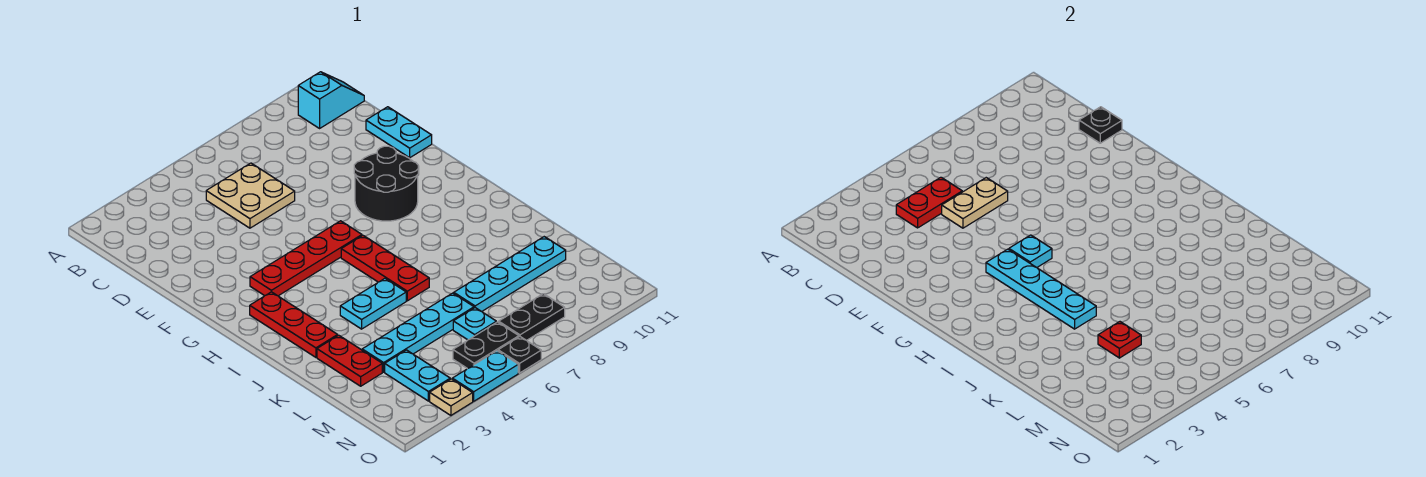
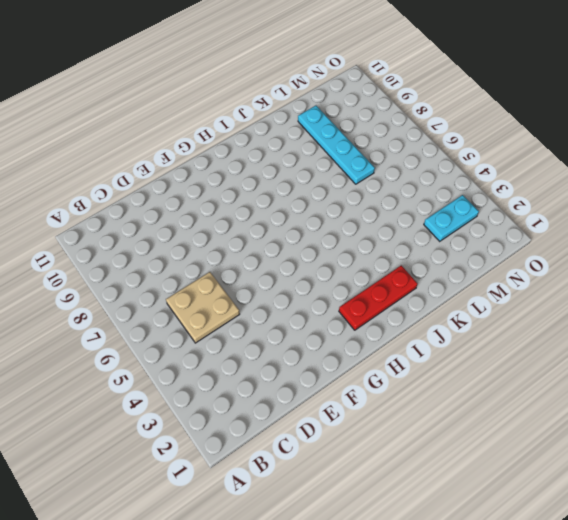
none -> cyan slope B10:B11 level 1 top 10
none -> cyan plate D11:E11 level 1
none -> black round brick F8:G9 level 1

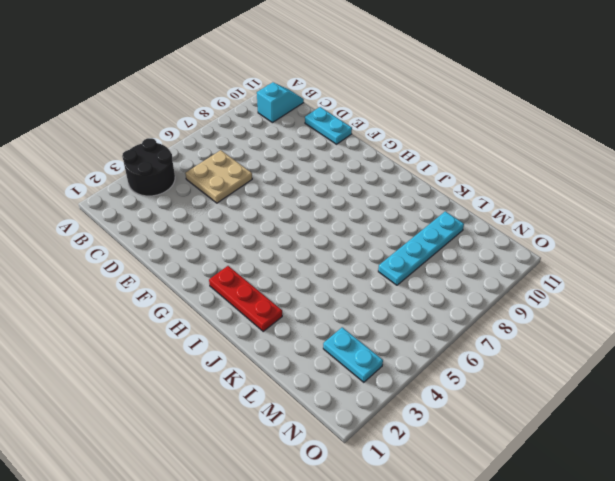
black round brick A3:B4 level 1 -> black round brick F8:G9 level 1
none -> red plate G3:G6 level 1
none -> red plate H6:J6 level 1
none -> cyan plate J4:J5 level 1

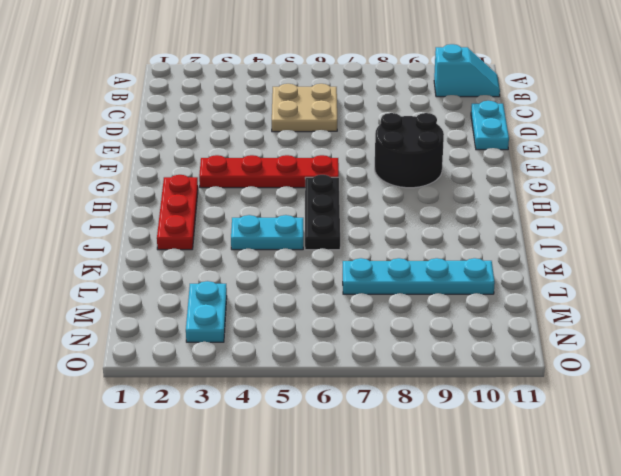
black plate H6:J6 level 1 -> red plate H6:J6 level 1
none -> red plate K2:L2 level 1
none -> cyan plate L3:L6 level 1
none -> cyan plate M6 level 1

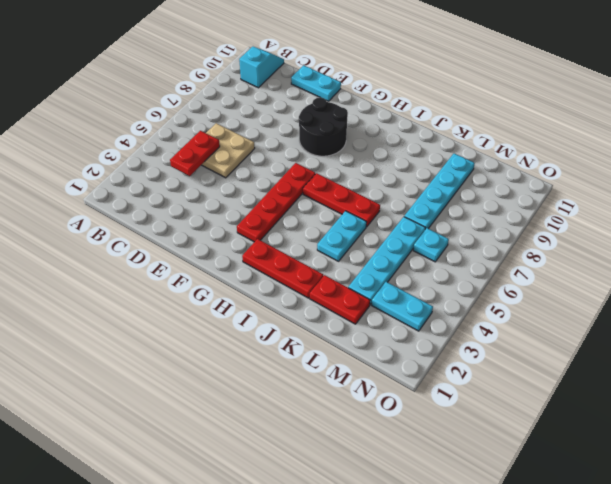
none -> black plate N5:N6 level 1
none -> black plate N7:N8 level 1
none -> tan plate O3 level 1

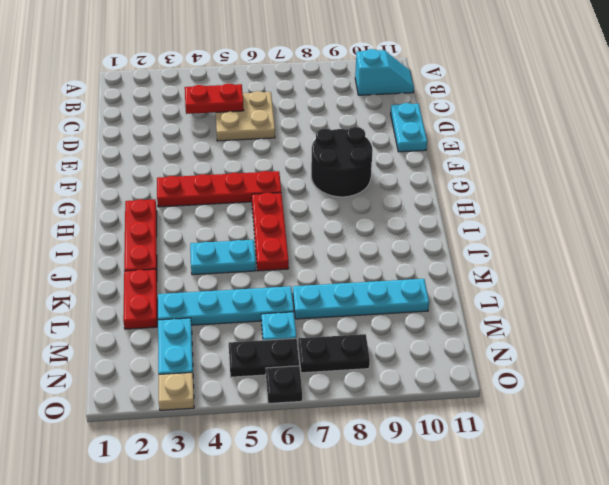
none -> cyan plate O4:O5 level 1
none -> tan plate D5:D6 level 2
none -> black plate D11 level 2

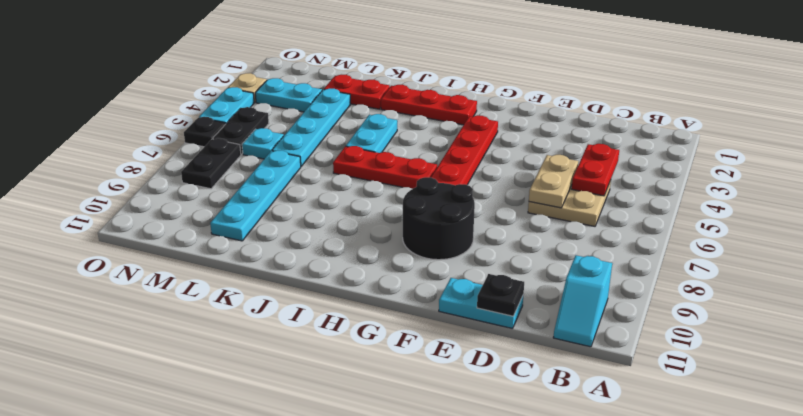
none -> cyan plate G4:J4 level 2
none -> cyan plate G5 level 2
none -> red plate L4 level 2

